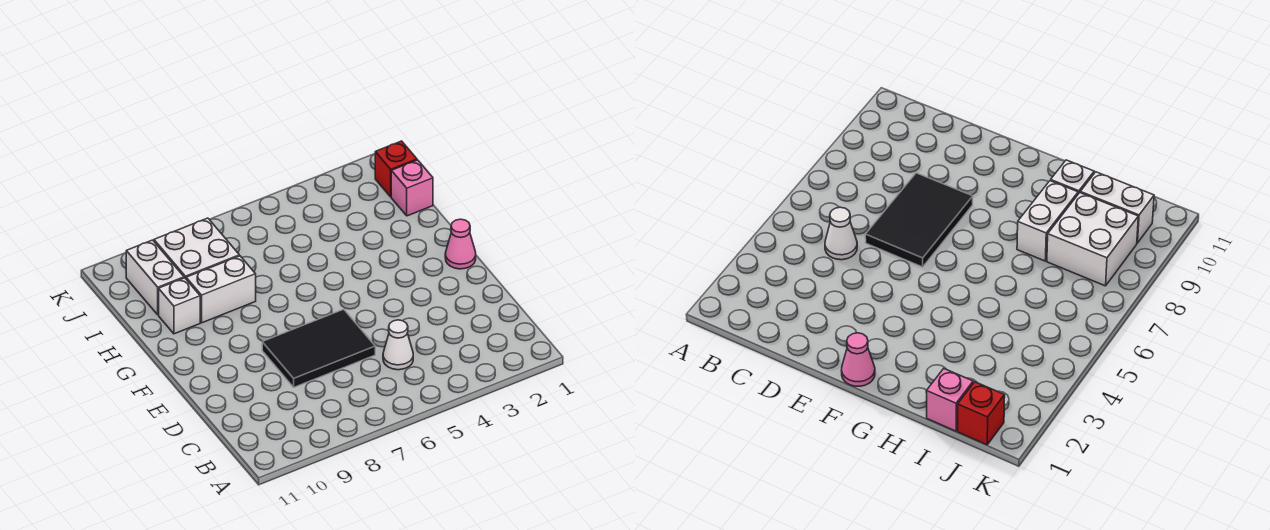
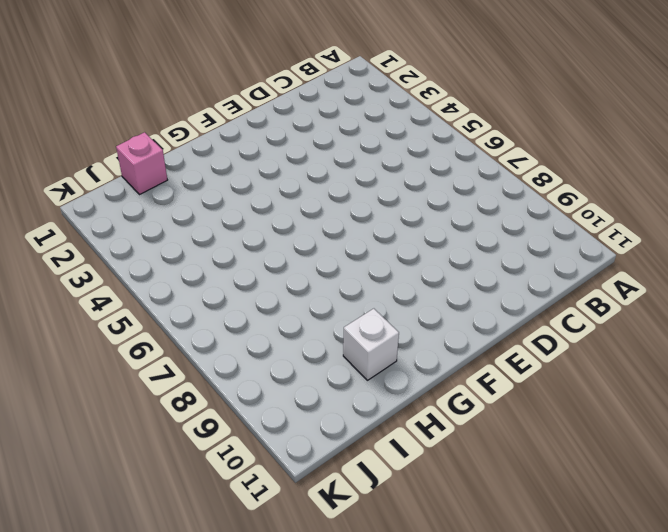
none -> white cone C5 level 1
none -> black tile D6:E8 level 1

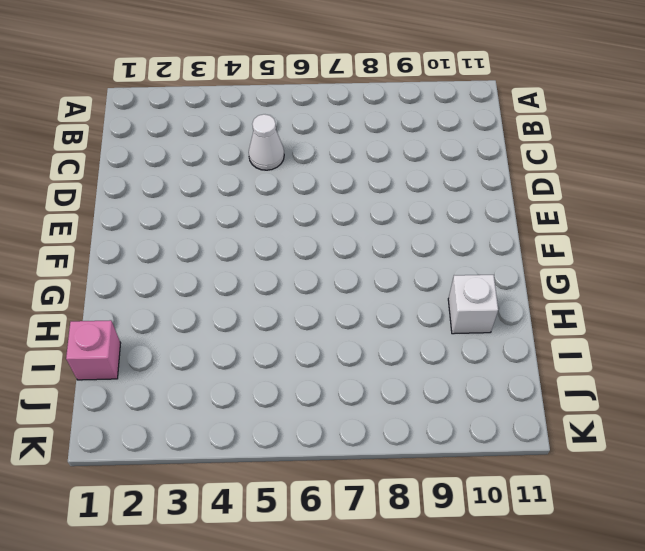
none -> black tile D6:E8 level 1
none -> pink cone F1 level 1

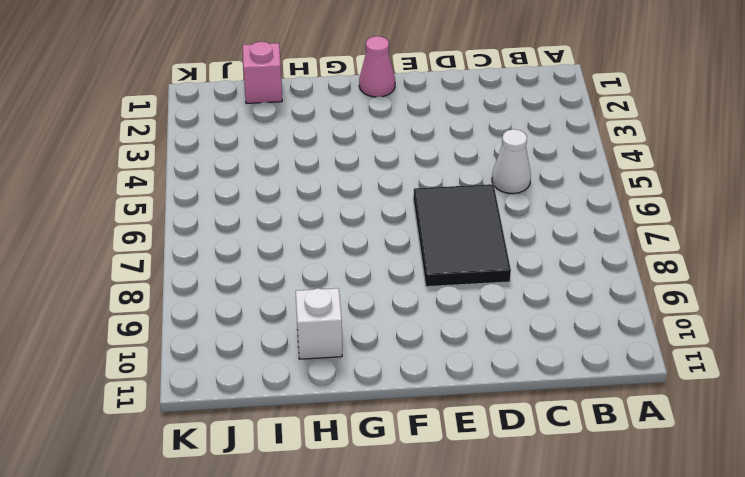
none -> white brick H8:H9 level 1
none -> white brick I8:J9 level 1

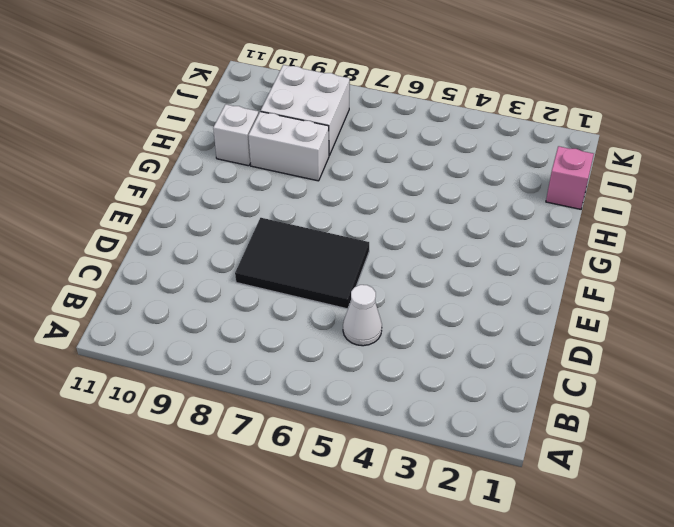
none -> pink cone F1 level 1
none -> white brick I10:J10 level 1

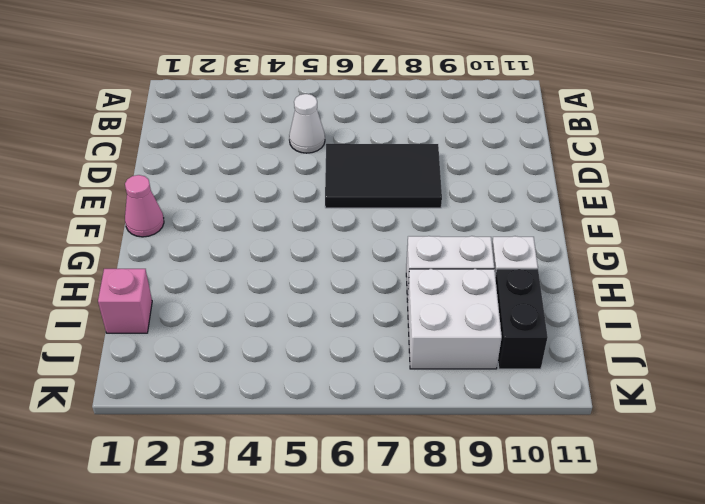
black brick I10:J10 level 1 -> white brick I10:J10 level 1
none -> red brick J1 level 1

